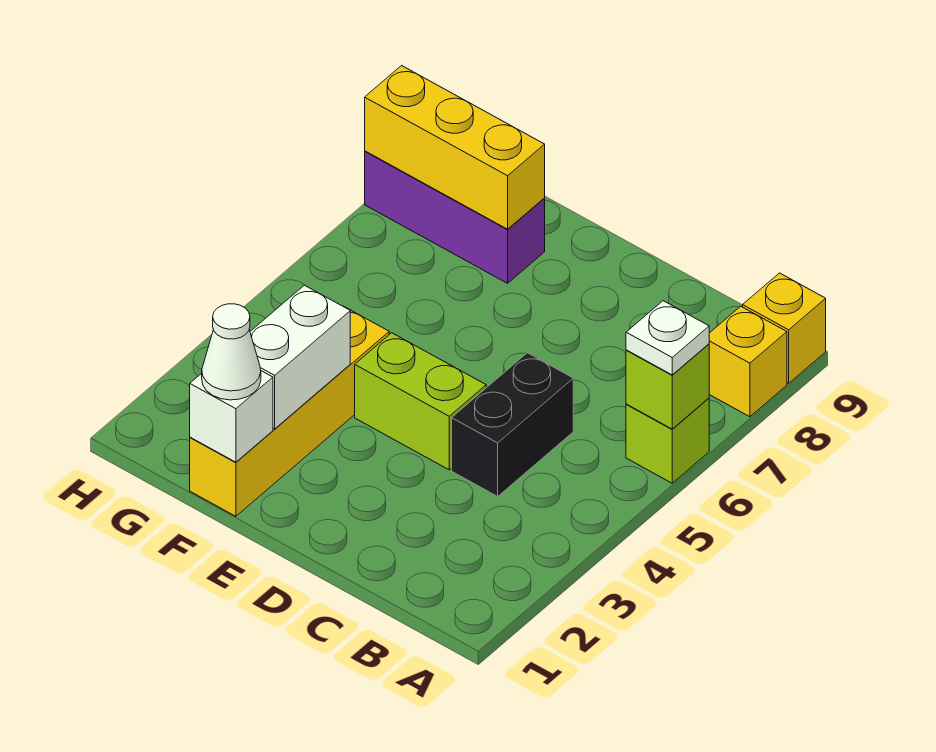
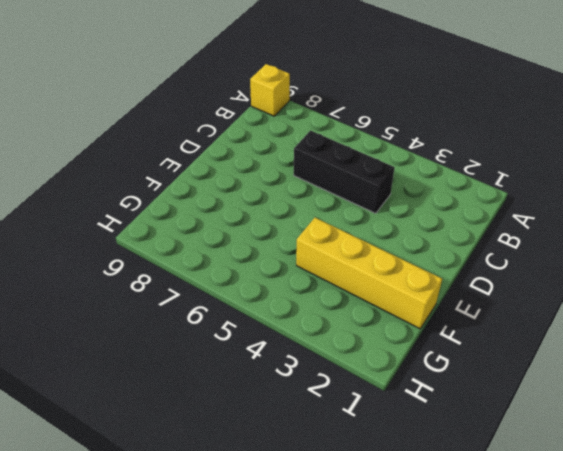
black brick C4:C6 level 1 -> black brick C4:C5 level 1
none -> lime brick A6 level 1
none -> yellow brick A8 level 1
none -> lime brick D4:E4 level 1

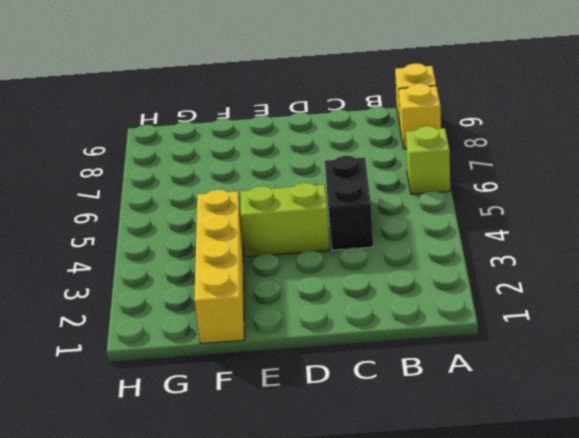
none -> purple brick F8:H8 level 1
none -> lime brick A6 level 2
none -> white brick F1 level 2

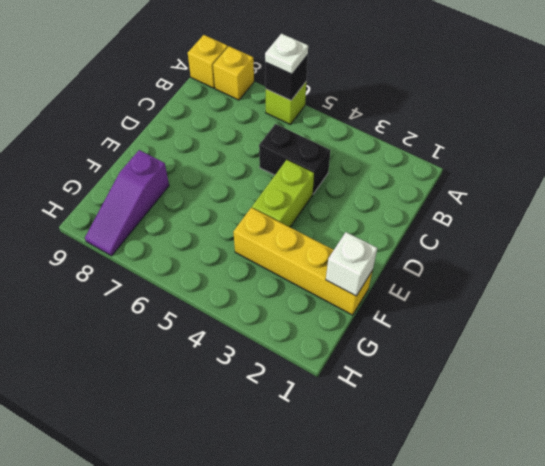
black brick A6 level 2 -> lime brick A6 level 2
purple slope F8:H8 level 1 top F -> purple brick F8:H8 level 1
none -> white brick F2:F3 level 2
none -> yellow brick F8:H8 level 2
none -> white cone F1 level 3

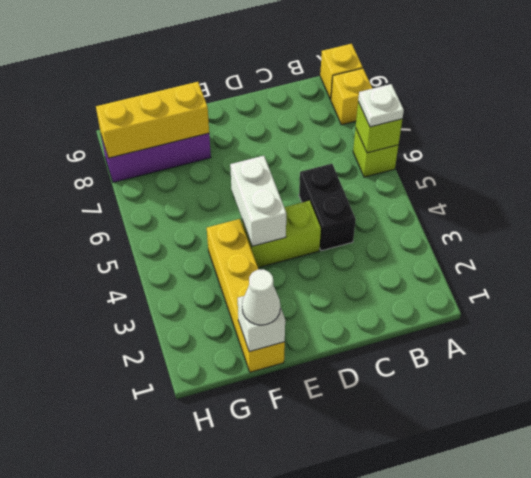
white brick E4:E5 level 2 -> white brick F2:F3 level 2

